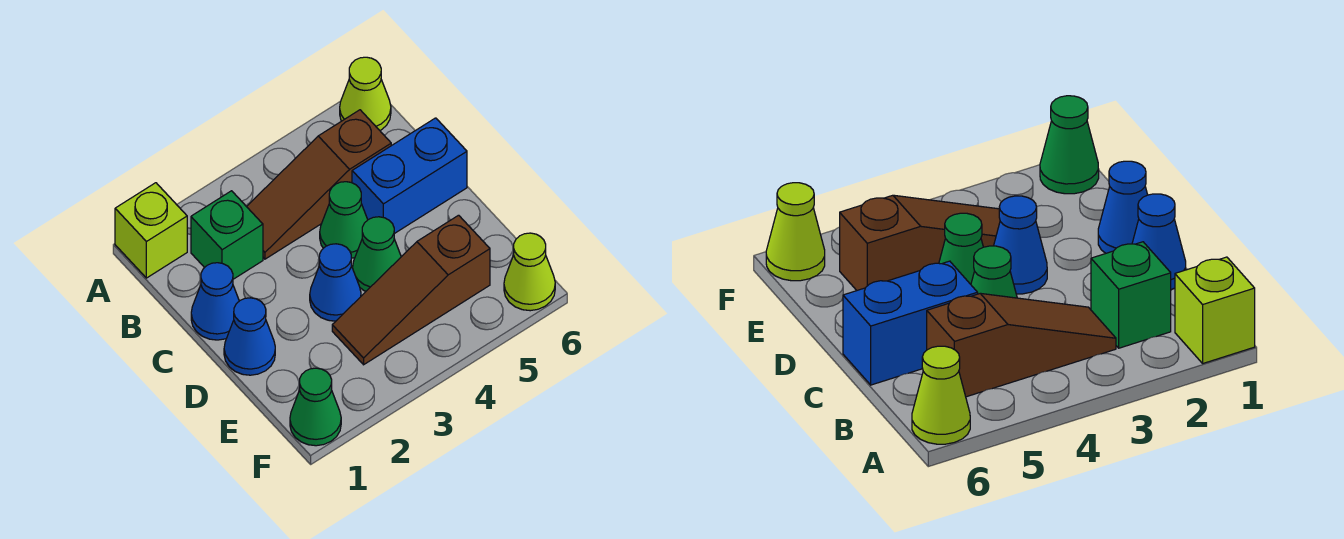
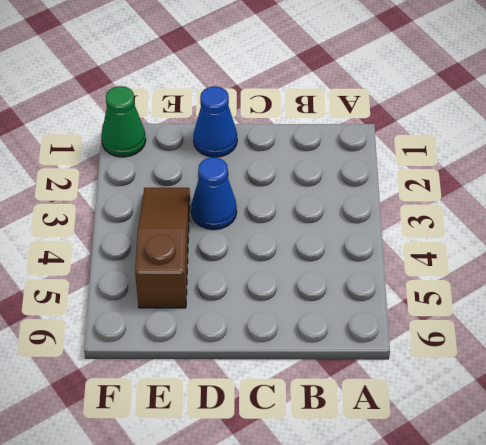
none -> lime brick A1 level 1
none -> lime cone A6 level 1
none -> green brick B2 level 1

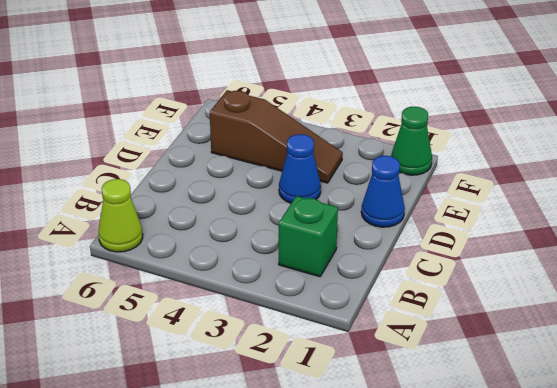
none -> lime brick A1 level 1
none -> brown slope B3:B5 level 1 top 5
none -> blue cone C1 level 1

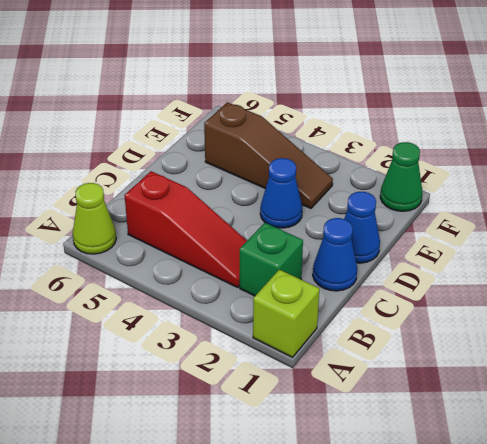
red slope B3:B5 level 1 top 5 -> brown slope B3:B5 level 1 top 5
none -> green cone C4 level 1
none -> blue brick C5:C6 level 1
none -> green cone D4 level 1

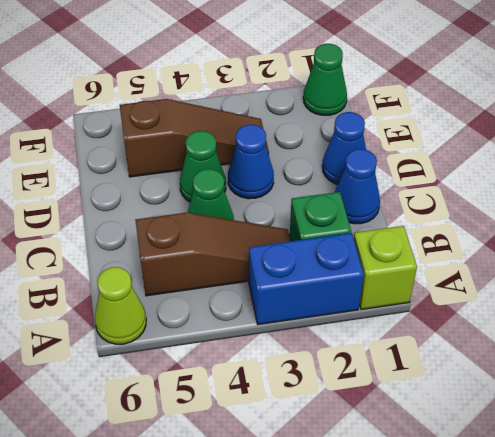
blue brick A2:A3 level 1 -> blue brick C5:C6 level 1
none -> lime cone F6 level 1

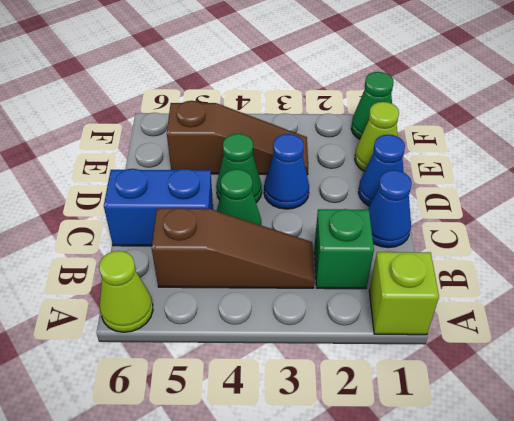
lime cone E1 level 1 -> lime cone F6 level 1

